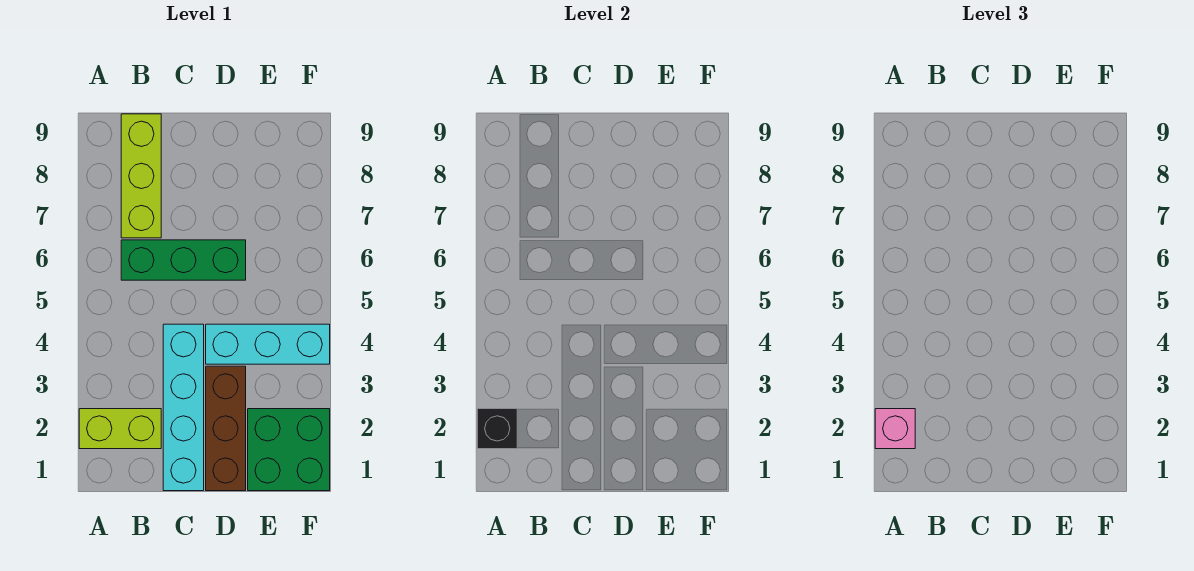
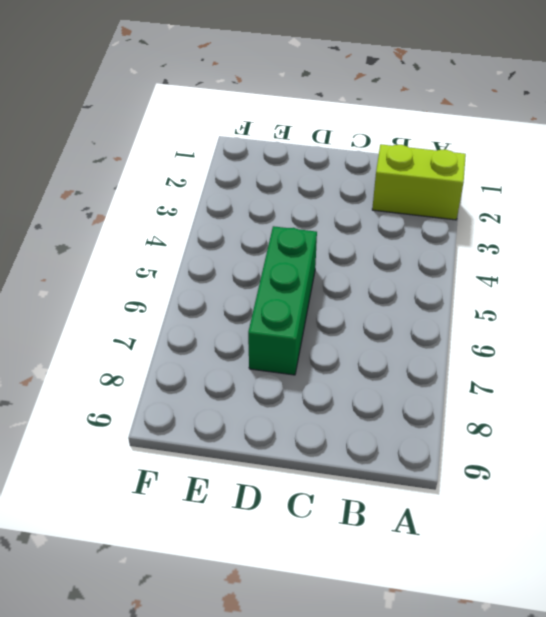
green brick D5:D7 level 1 -> green brick B6:D6 level 1
none -> lime brick B7:B9 level 1
none -> cyan brick C1:C4 level 1

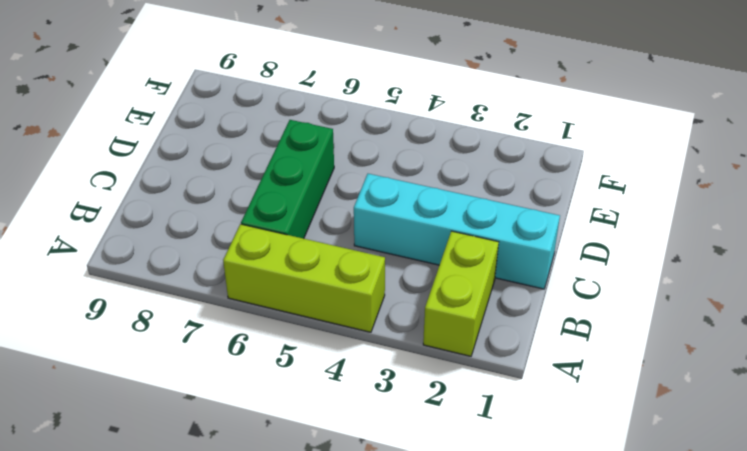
lime brick A4:A6 level 1 -> lime brick B7:B9 level 1
none -> brown brick D1:D3 level 1
none -> cyan brick D4:F4 level 1

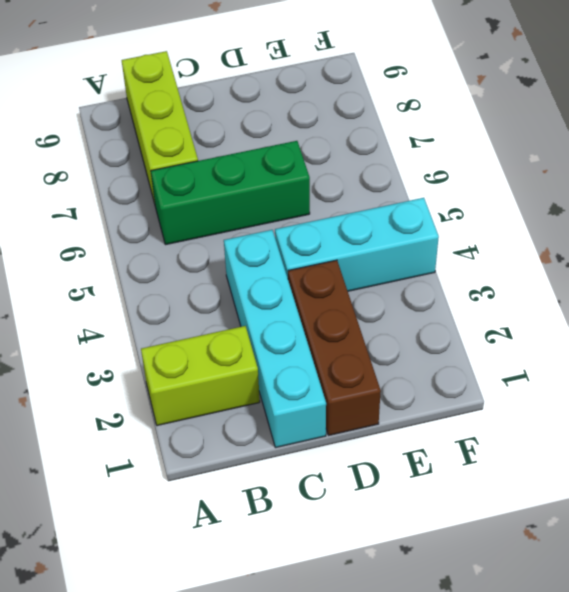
none -> green brick E1:F2 level 1
none -> black brick A2 level 2

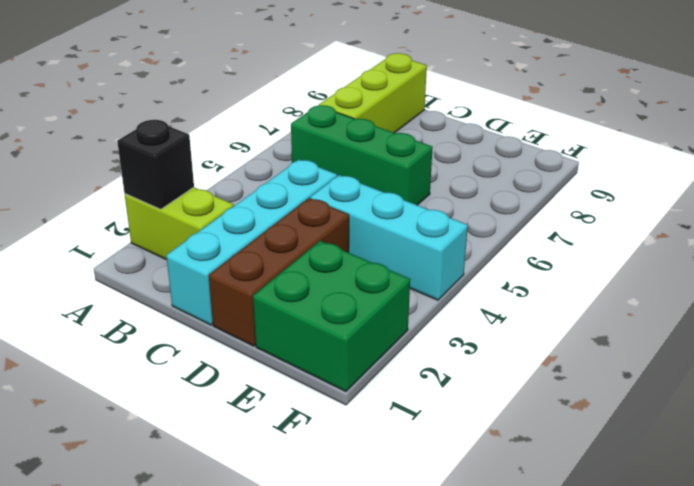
none -> pink brick A2 level 3

